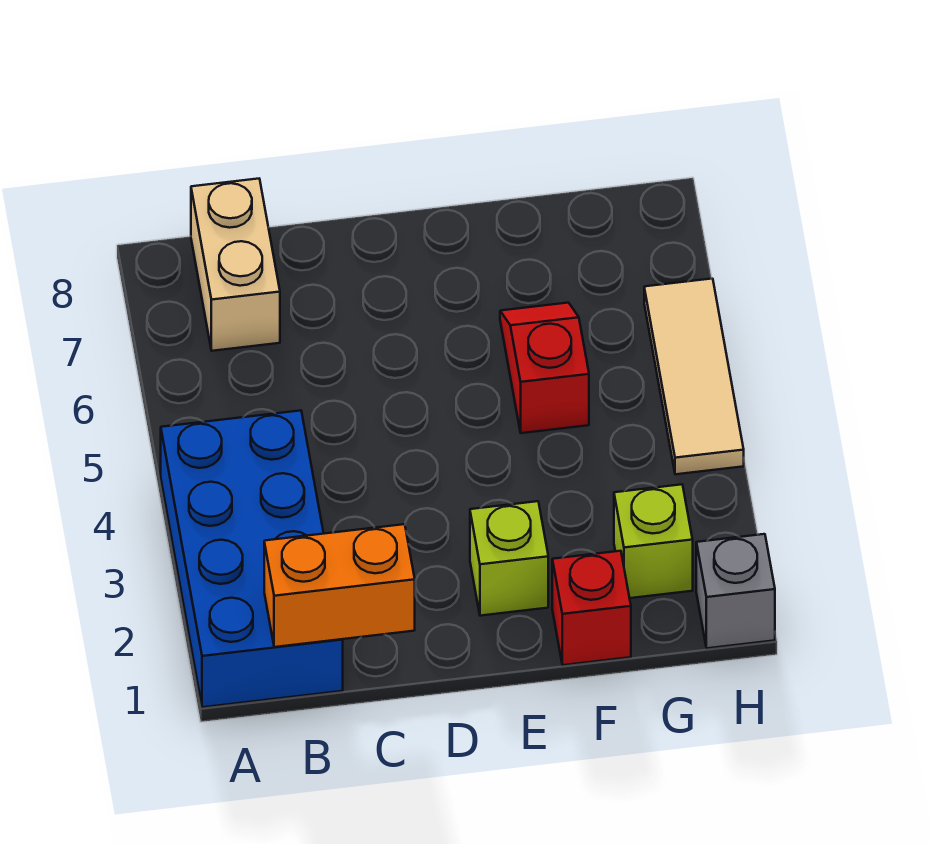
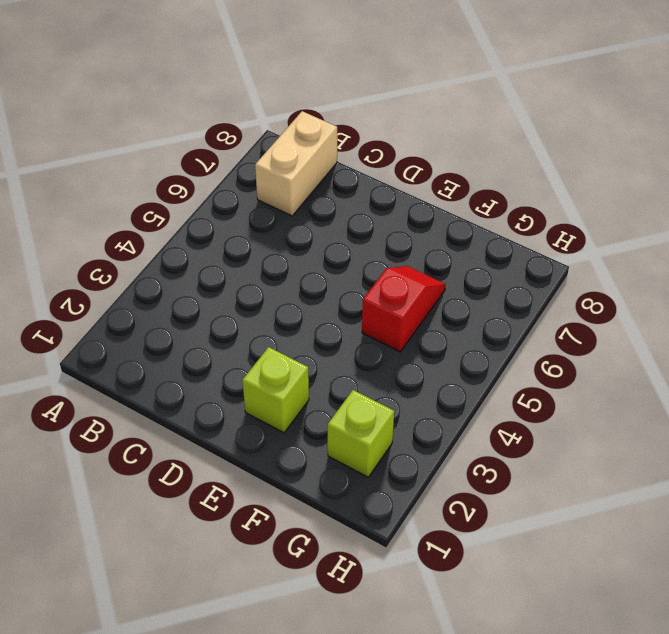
none -> blue brick A1:B4 level 1
none -> red brick F1 level 1

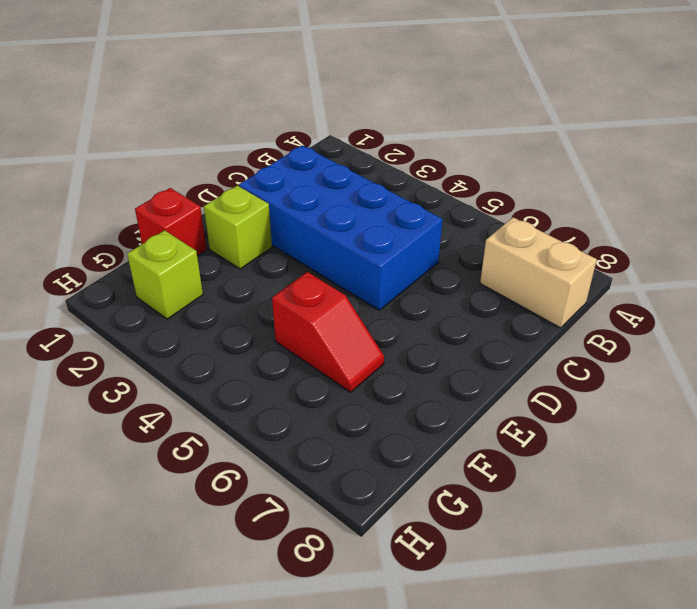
blue brick C2:D5 level 1 -> blue brick A1:B4 level 1
none -> grey brick H1 level 1
none -> tan tile H4:H6 level 1

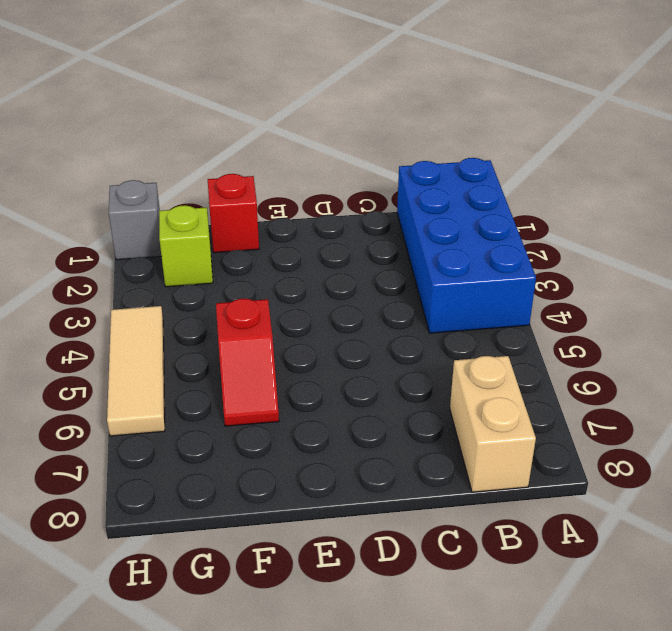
none -> lime brick E2 level 1
none -> orange brick B1:C1 level 2

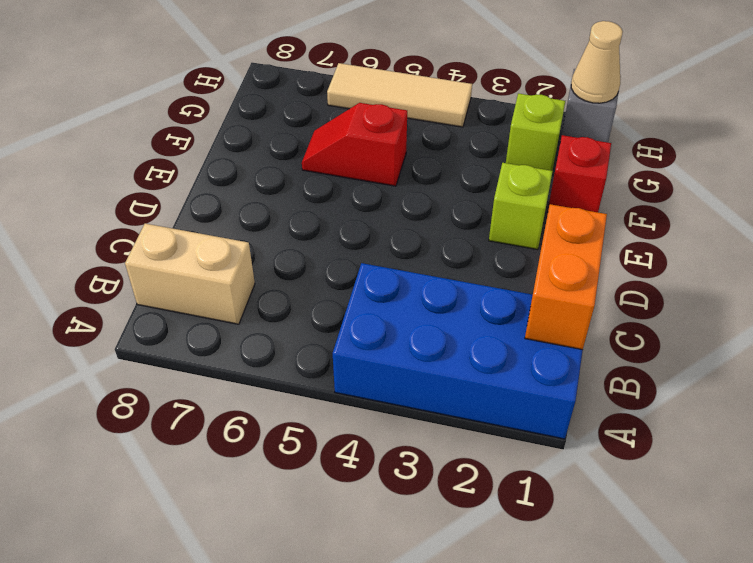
tan cone H1 level 2 -> none

